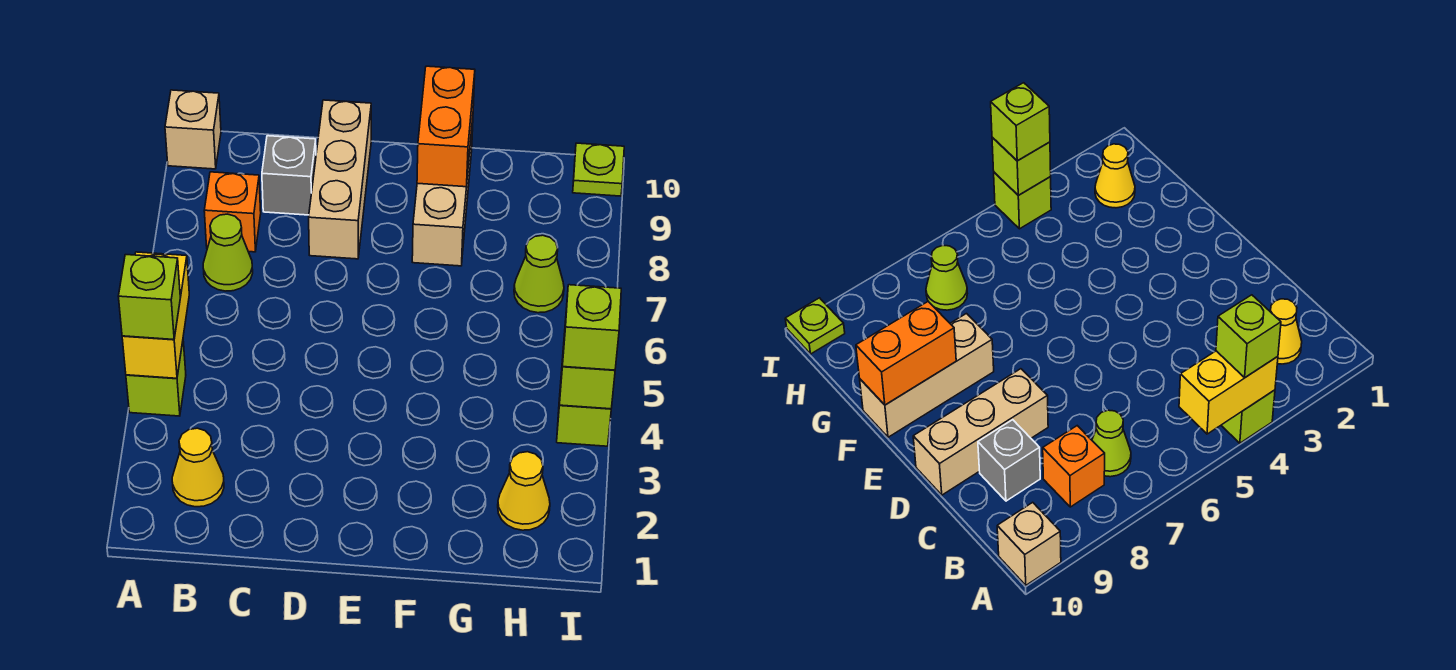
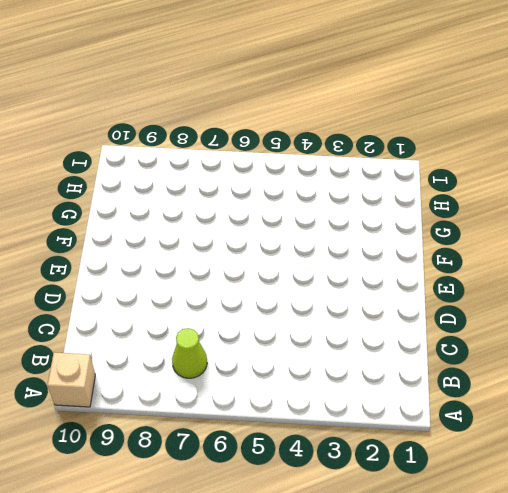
none -> lime brick A4 level 1
none -> yellow cone B2 level 1
none -> orange brick B8 level 1

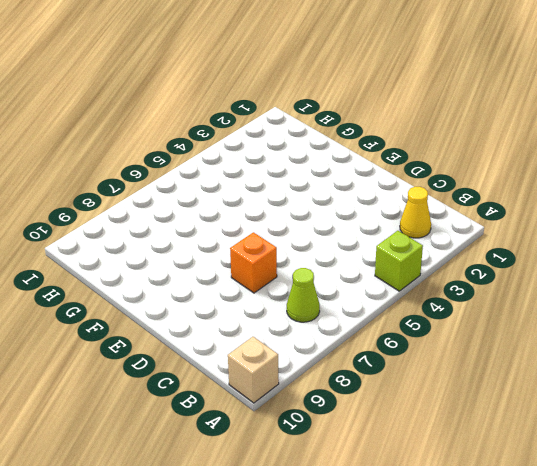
orange brick D7 level 1 -> orange brick B8 level 1
none -> grey brick C9 level 1
none -> tan brick D8:D10 level 1
none -> tan brick F8:F10 level 1

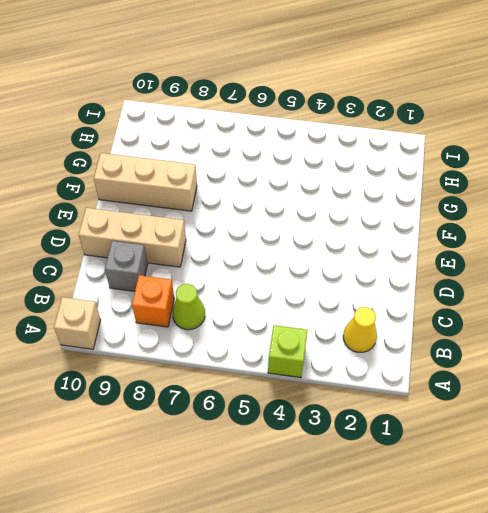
none -> yellow cone H2 level 1
none -> lime cone H7 level 1
none -> lime brick I4 level 1

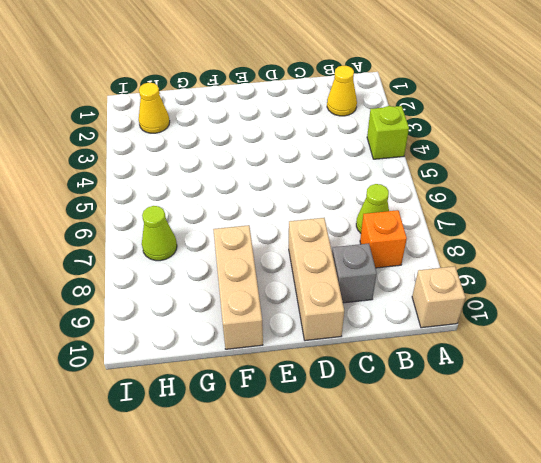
none -> lime brick I4 level 1
none -> lime plate I10 level 1
none -> yellow brick A4:A5 level 2

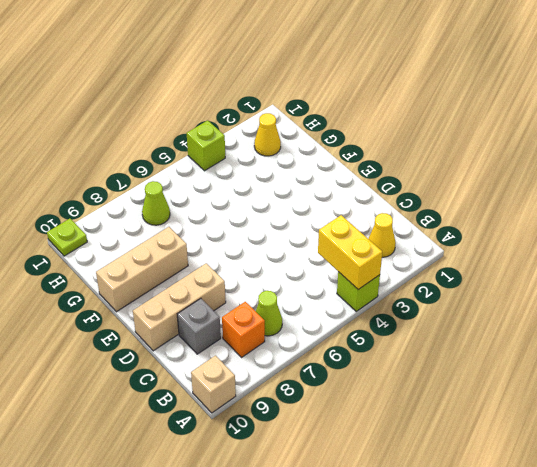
yellow brick A4:B4 level 2 -> yellow brick A4:A5 level 2
none -> orange brick F9:F10 level 2
none -> lime brick I4 level 2
none -> lime brick A4 level 3

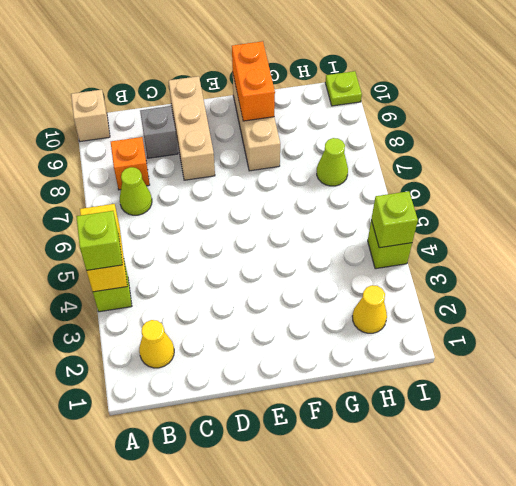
none -> lime brick I4 level 3

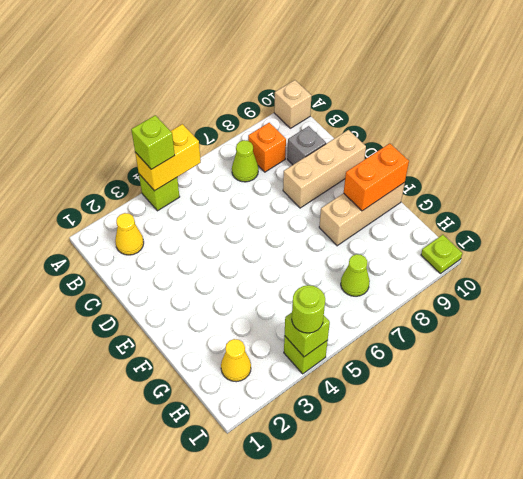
lime round brick I4 level 3 -> lime brick I4 level 3

